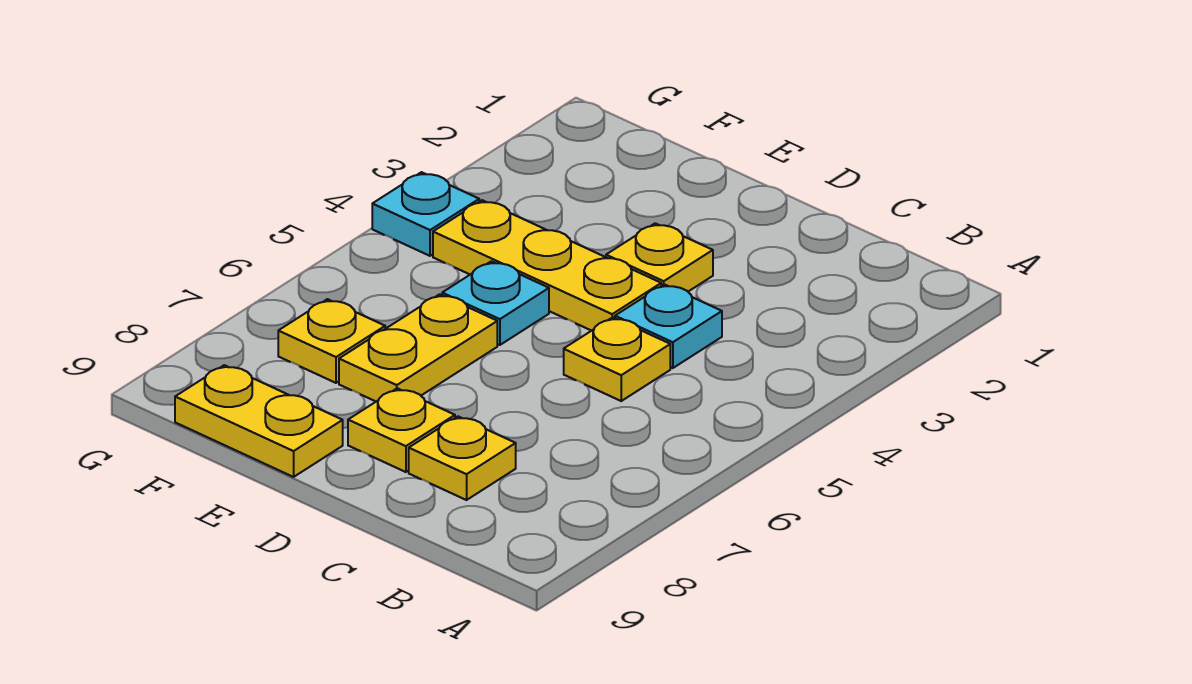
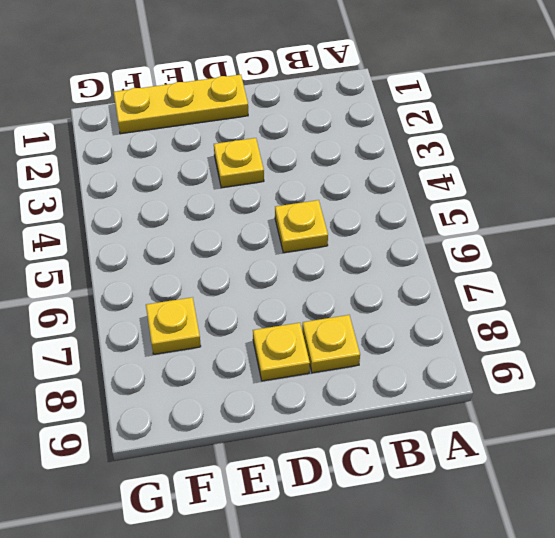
yellow plate D1:F1 level 1 -> yellow plate D4:F4 level 1
none -> cyan plate C4 level 1
none -> cyan plate E5 level 1

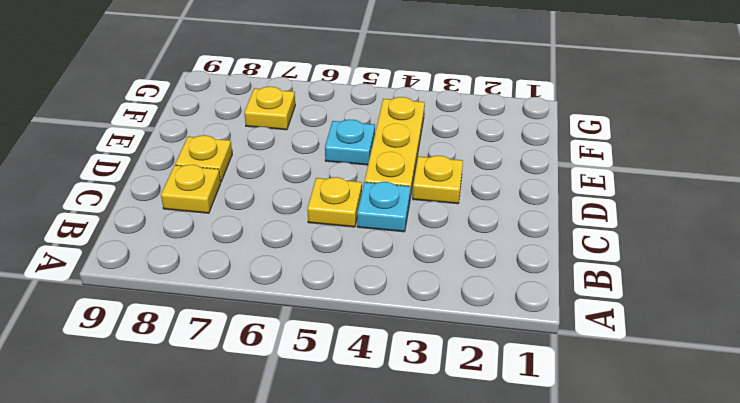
none -> yellow plate E6:E7 level 1
none -> yellow plate E9:F9 level 1

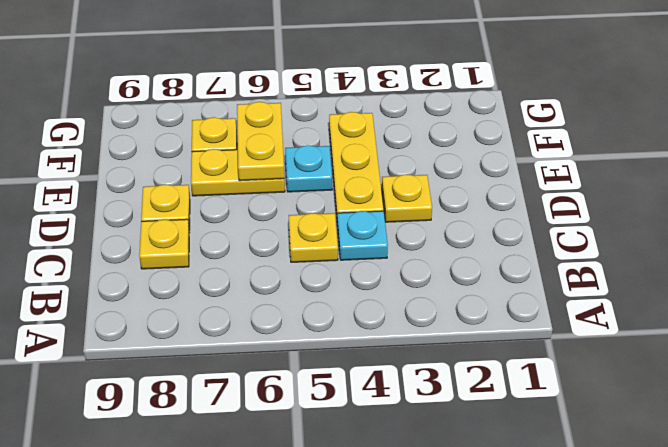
yellow plate E6:F6 level 2 -> yellow plate E9:F9 level 1
none -> cyan plate G4 level 1

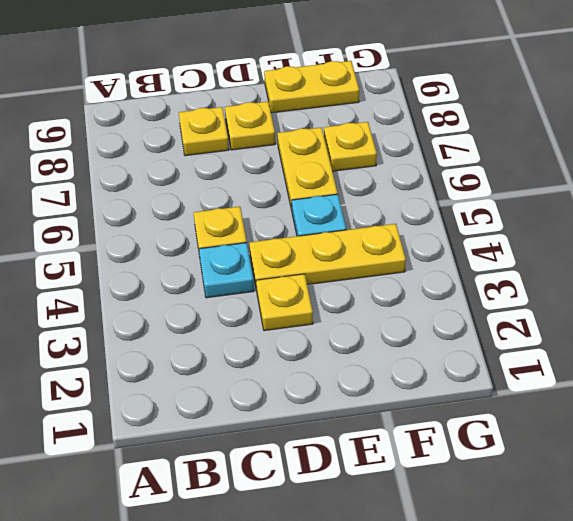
none -> cyan plate G4 level 1

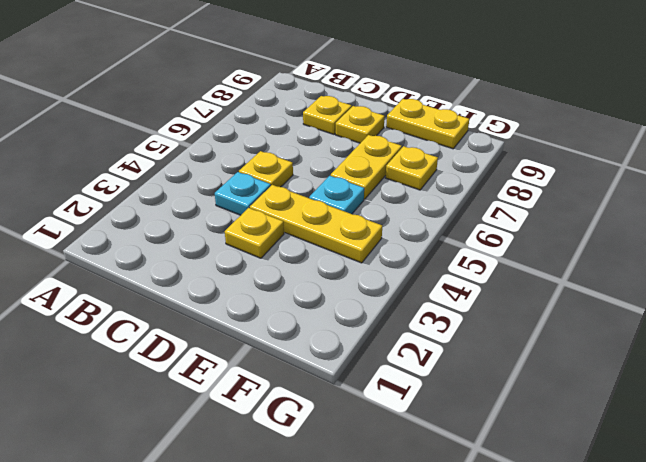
none -> cyan plate G4 level 1

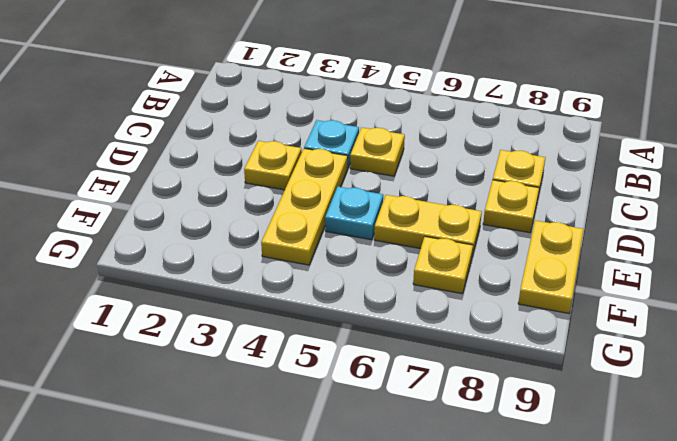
none -> cyan plate G4 level 1

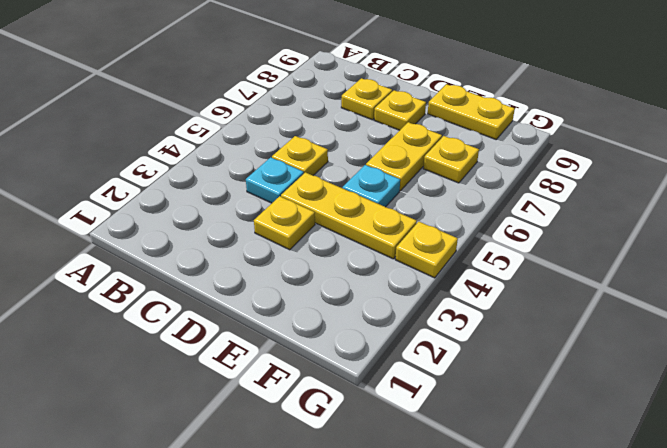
yellow plate G4 level 1 -> cyan plate G4 level 1

